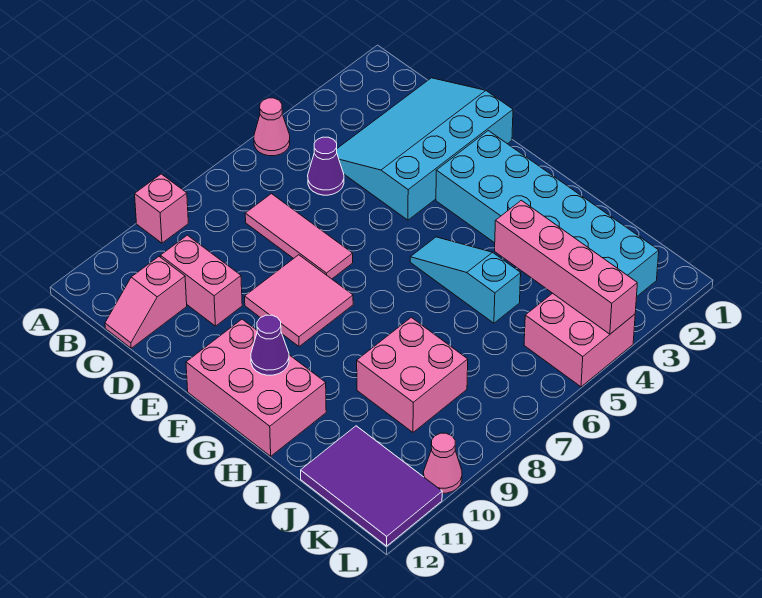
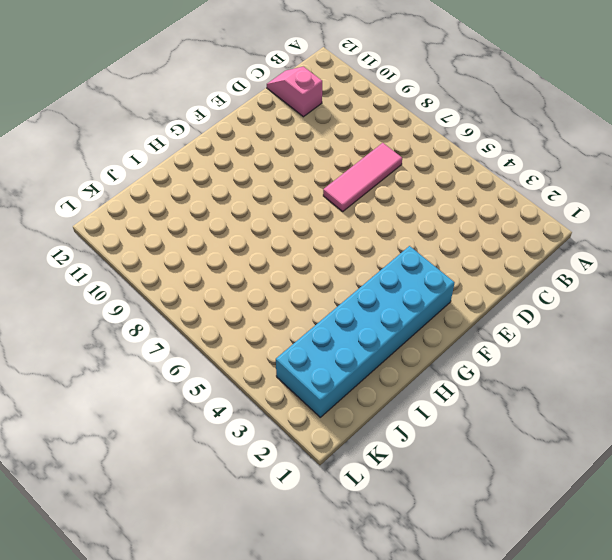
none -> pink cone A5 level 1
none -> pink brick A9 level 1
none -> cyan slope C1:E4 level 1 top E

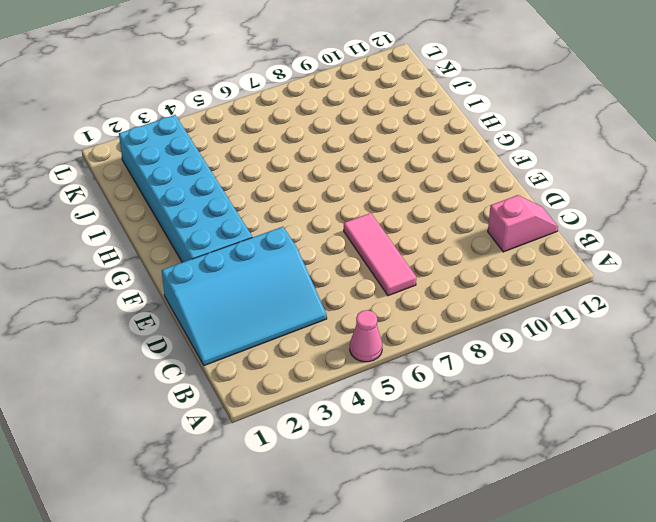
none -> pink brick A9 level 1
none -> purple cone C5 level 1
none -> pink brick C10:D10 level 1

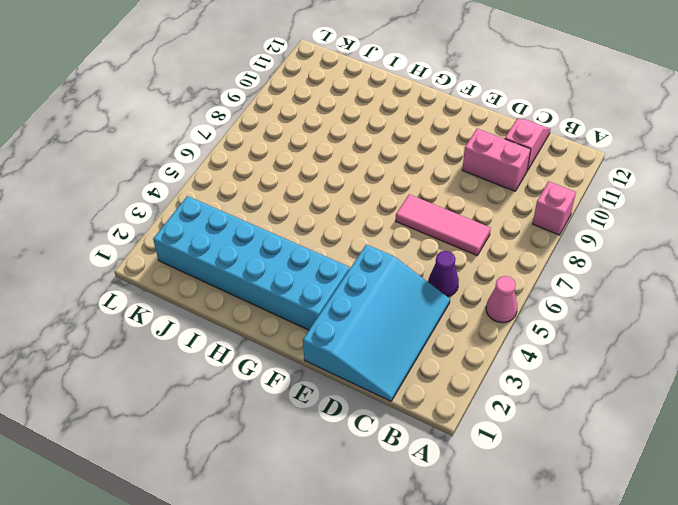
none -> pink tile E8:F9 level 1
none -> pink brick F11:H12 level 1
none -> cyan slope G5:I5 level 1 top I

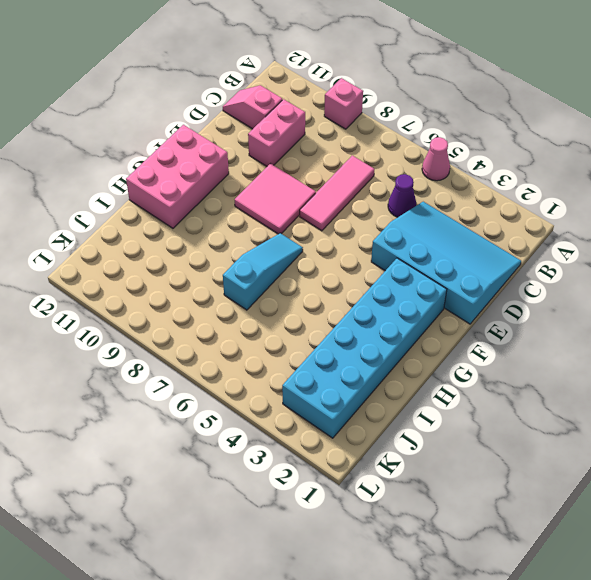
cyan slope G7:I7 level 1 top I -> cyan slope G5:I5 level 1 top I
none -> pink brick I8:J9 level 1
none -> purple tile J11:L12 level 1
none -> pink brick K4:L5 level 1

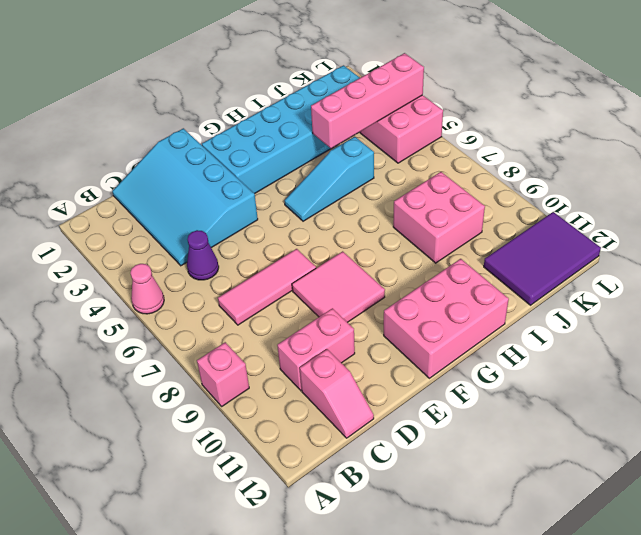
none -> pink cone L10 level 1
none -> purple cone G11 level 2

